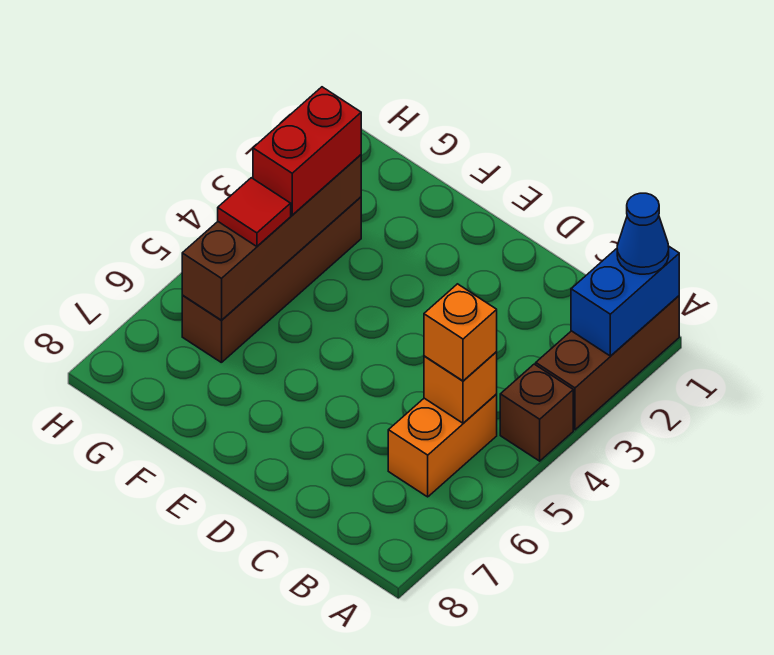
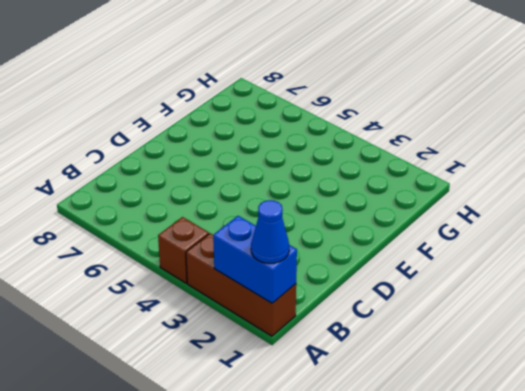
none -> orange brick B5:B6 level 1
none -> brown brick G3:G6 level 1

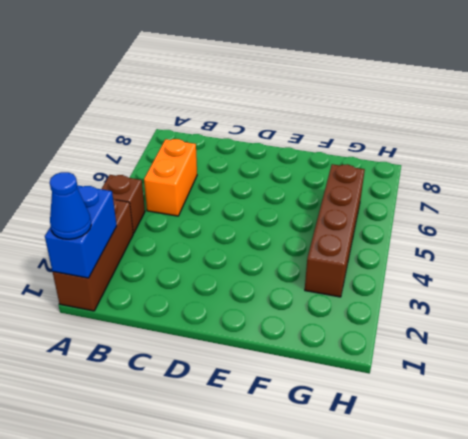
none -> orange brick B5 level 2
none -> brown brick G3:G6 level 2

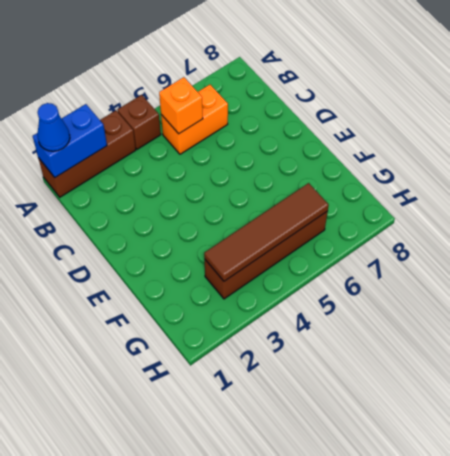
brown tile G3:G6 level 2 -> brown brick G3:G6 level 2
none -> orange brick B5 level 3
none -> red brick G3:G4 level 3

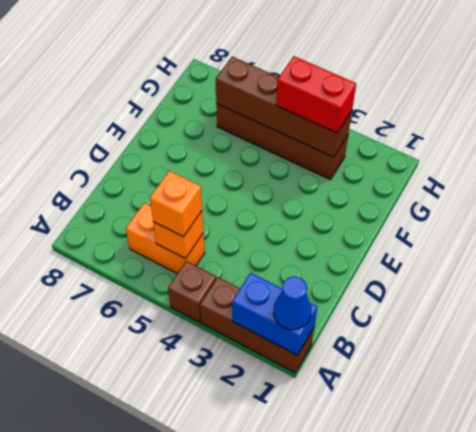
none -> red tile G5 level 3

